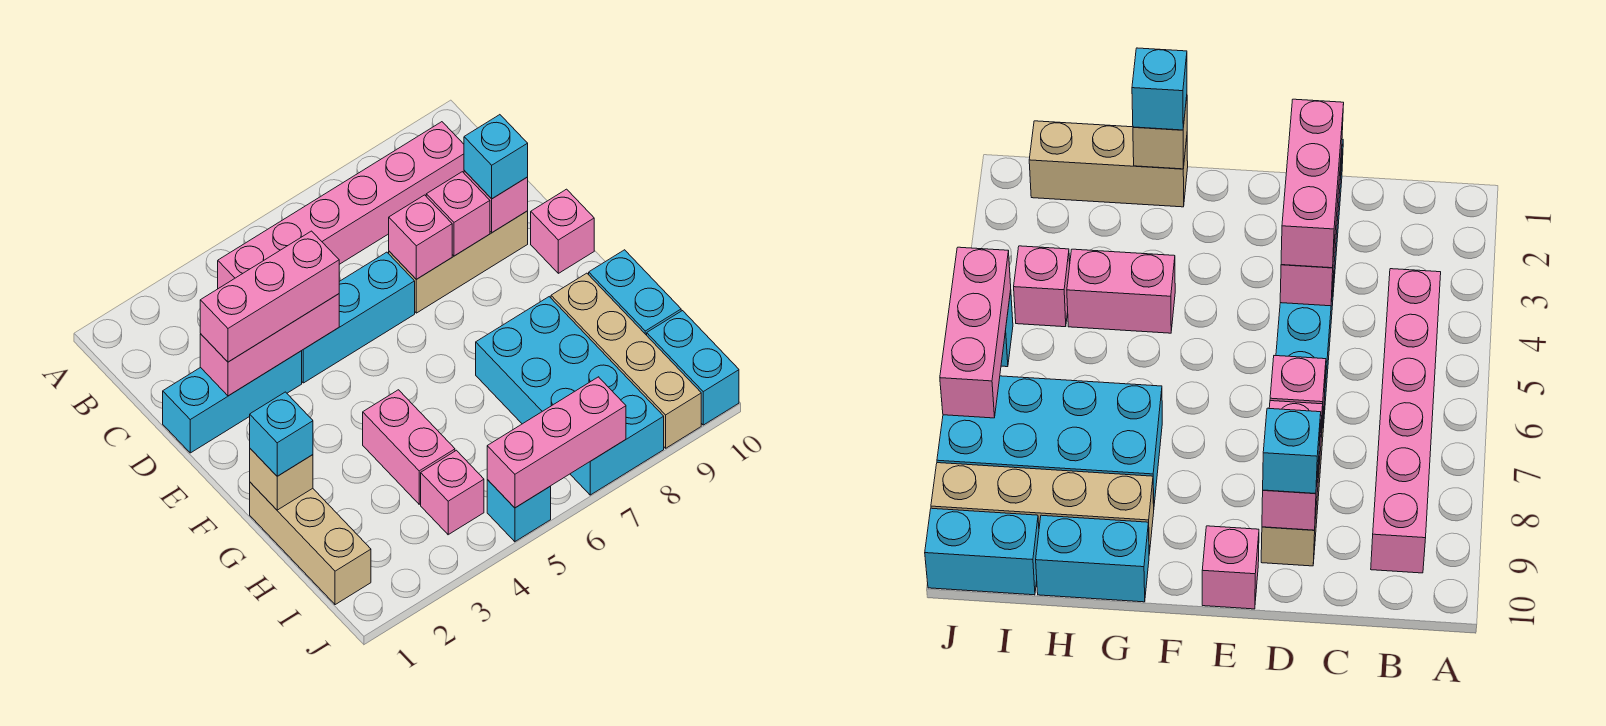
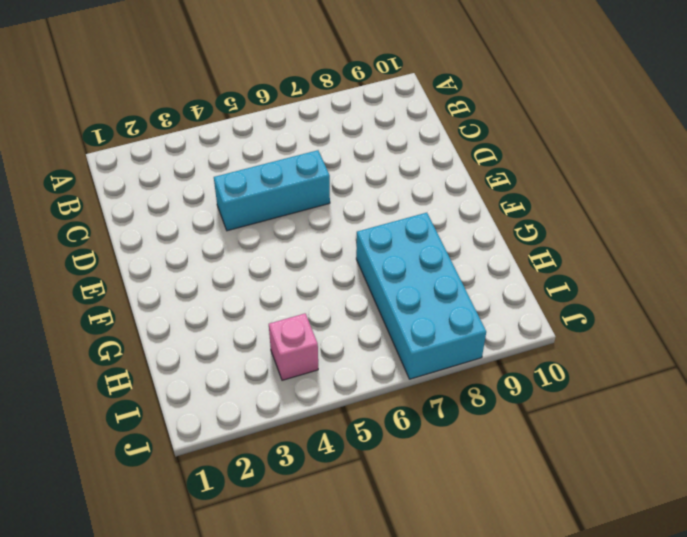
none -> pink brick B4:B9 level 1
none -> cyan brick D1:D3 level 1
none -> tan brick D7:D9 level 1

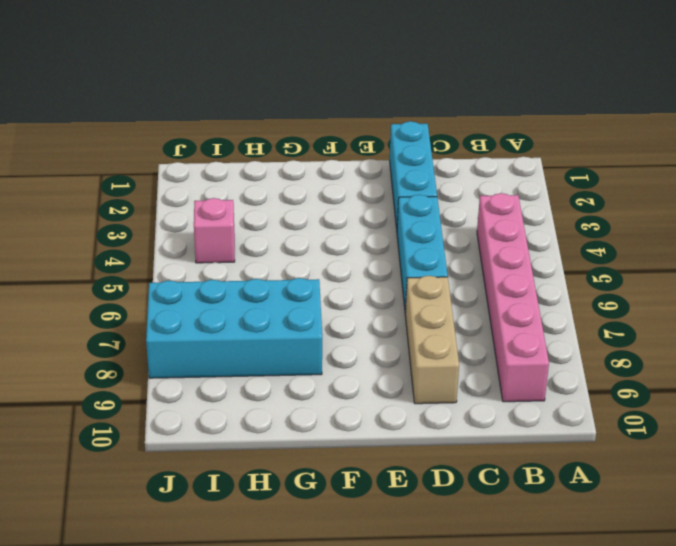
none -> pink brick E10 level 1
none -> tan brick G1:I1 level 1
none -> pink brick G4:H4 level 1

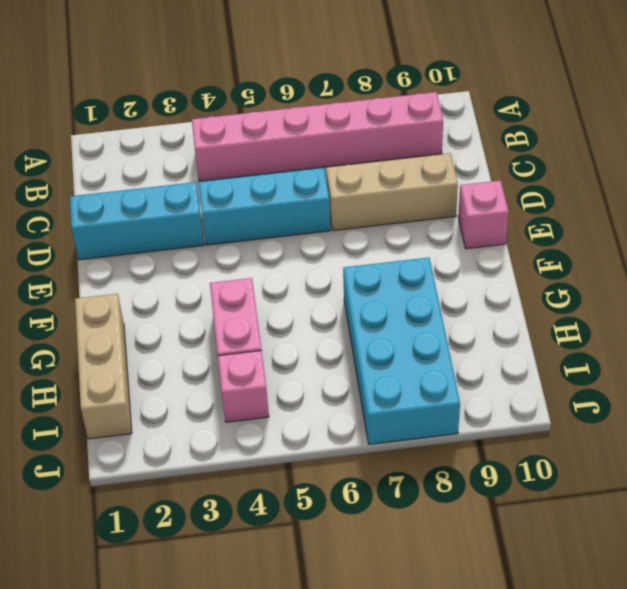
none -> tan brick G9:J9 level 1
none -> cyan brick G10:H10 level 1
none -> cyan brick I10:J10 level 1

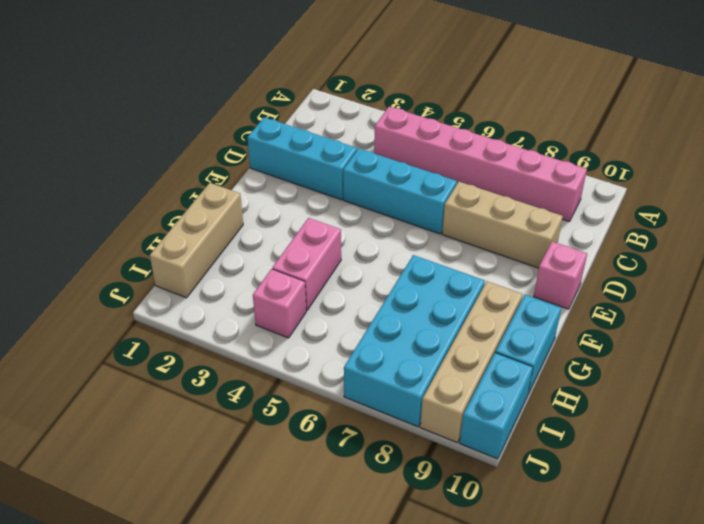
none -> cyan brick J5 level 1
none -> pink brick D2:D4 level 2
none -> pink brick D7 level 2

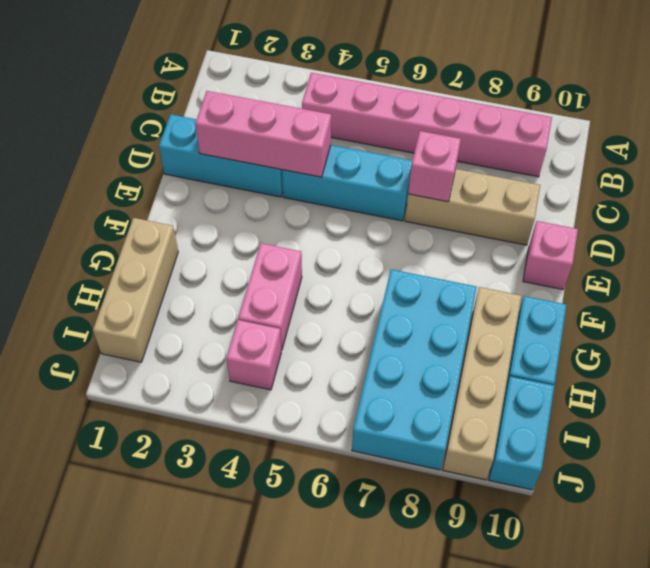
none -> cyan brick J5 level 1
none -> pink brick D8 level 2
none -> pink brick D9 level 2

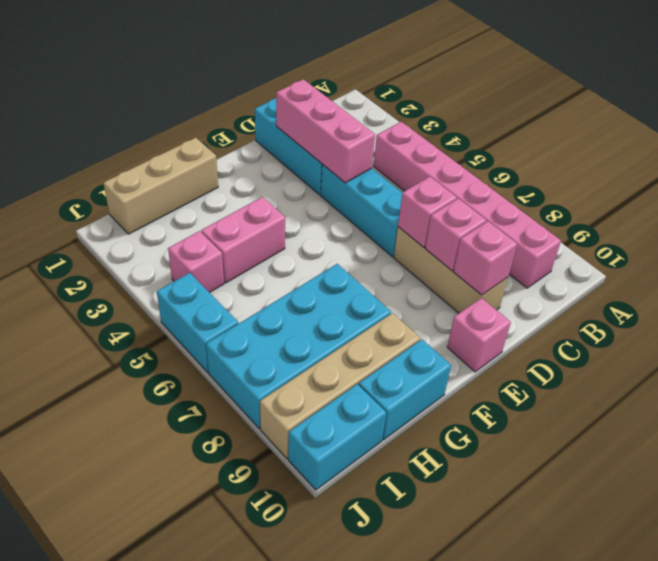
cyan brick J5:J6 level 1 -> cyan brick J5 level 1
none -> tan brick G1 level 2
none -> pink brick J5:J7 level 2
none -> pink brick D2:D4 level 3

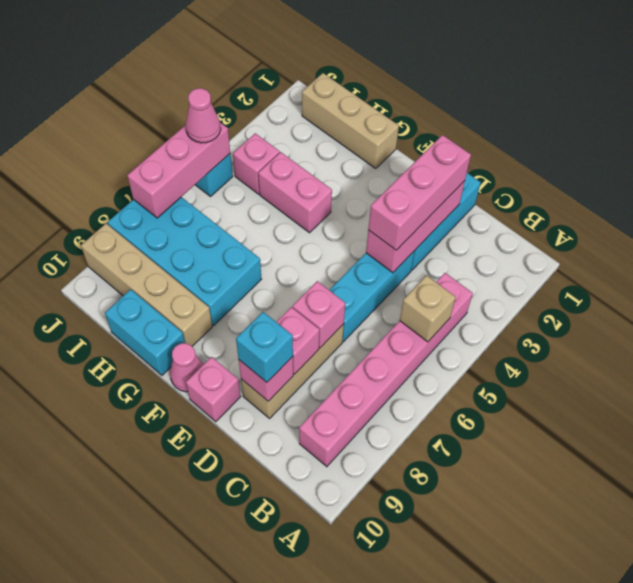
tan brick B5 level 2 -> tan brick G1 level 2
pink cone F10 level 1 -> none
pink cone J5 level 3 -> none
none -> cyan brick I10:J10 level 1
none -> cyan brick G1 level 3

